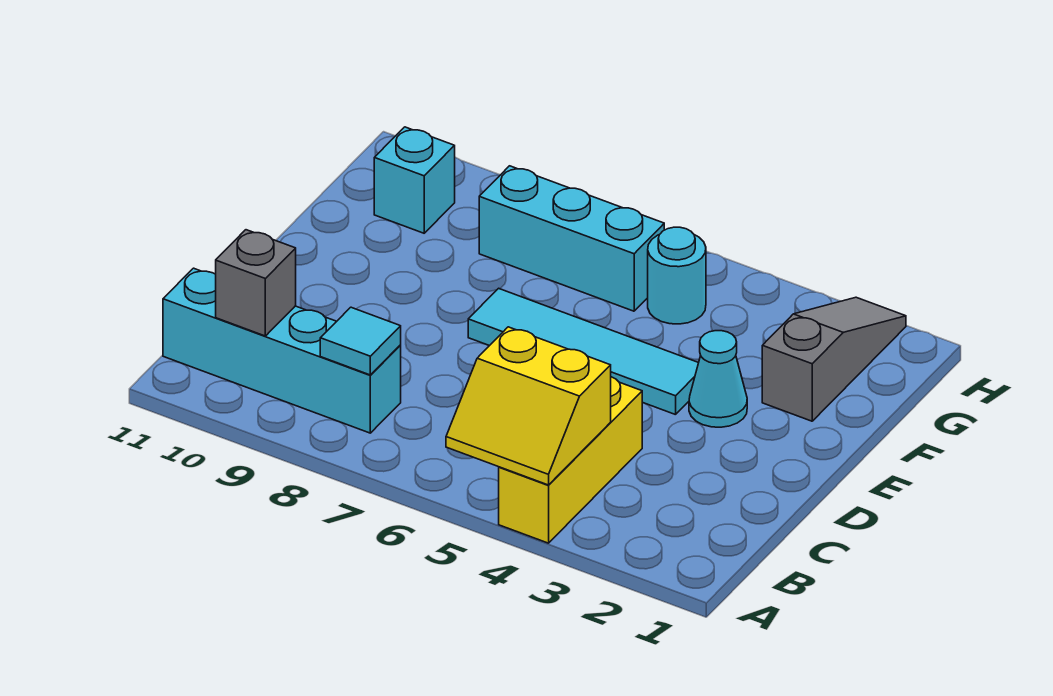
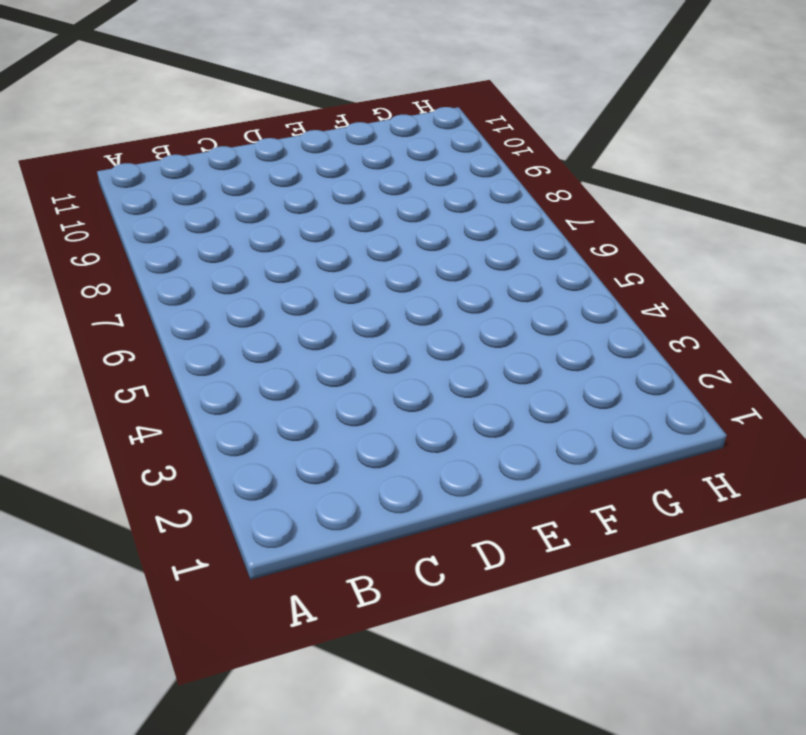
none -> yellow brick A4:C4 level 1
none -> cyan brick B8:B11 level 1

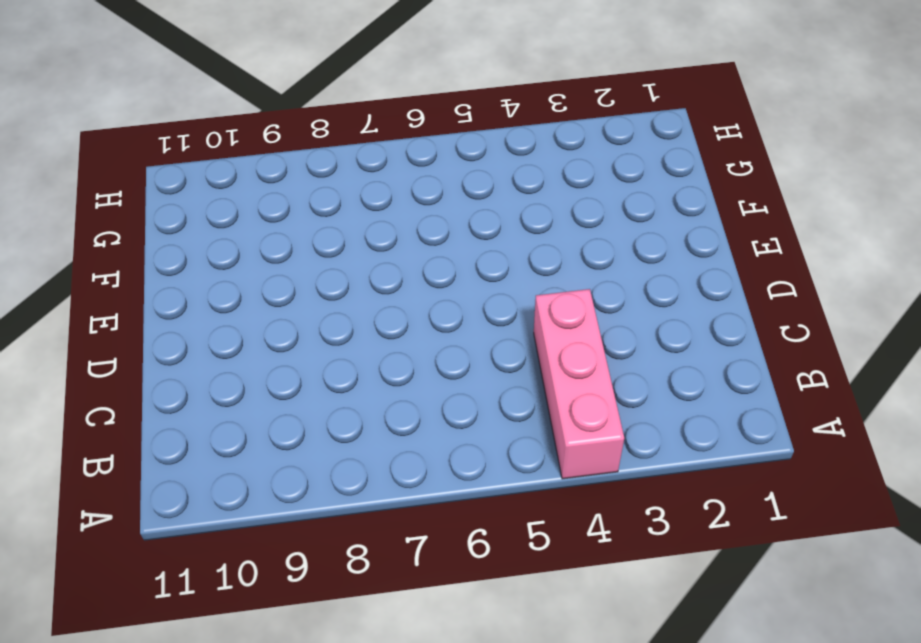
pink brick A4:C4 level 1 -> yellow brick A4:C4 level 1
none -> cyan brick B8:B11 level 1
none -> cyan cone E3 level 1

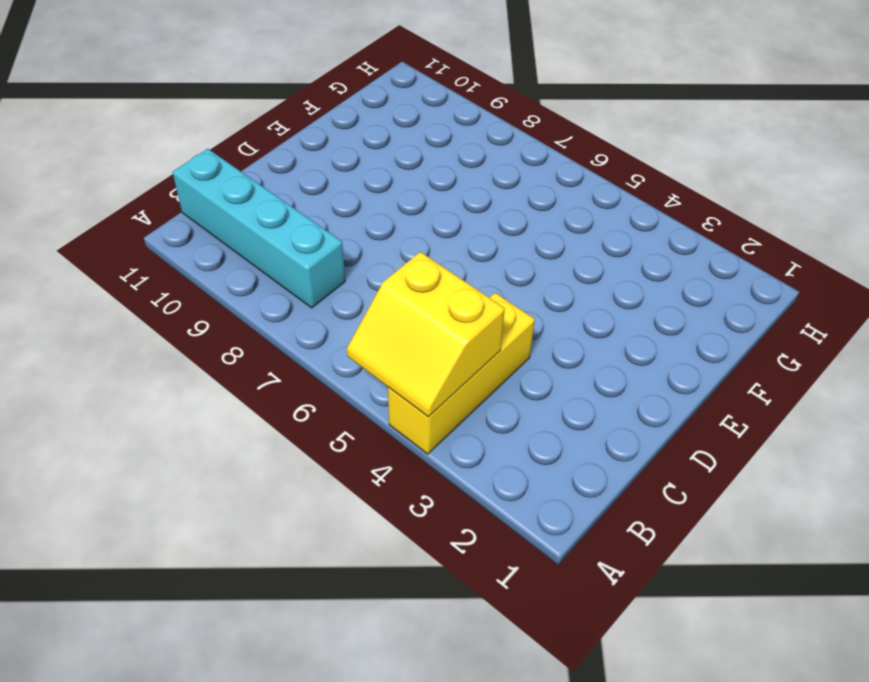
none -> cyan cone E3 level 1
none -> cyan tile E4:E7 level 1

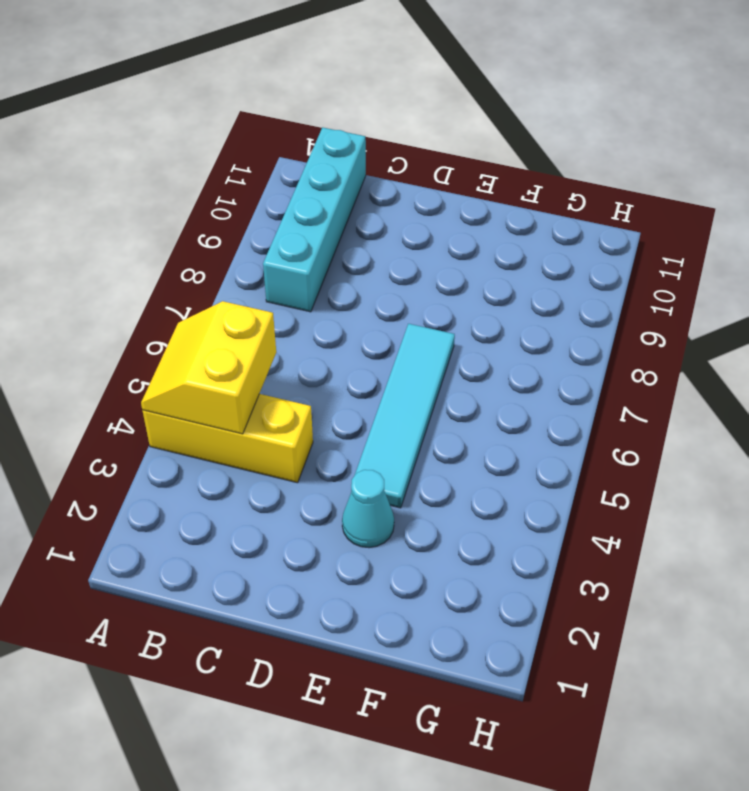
none -> grey slope F2:H2 level 1 top F
none -> cyan round brick G5 level 1

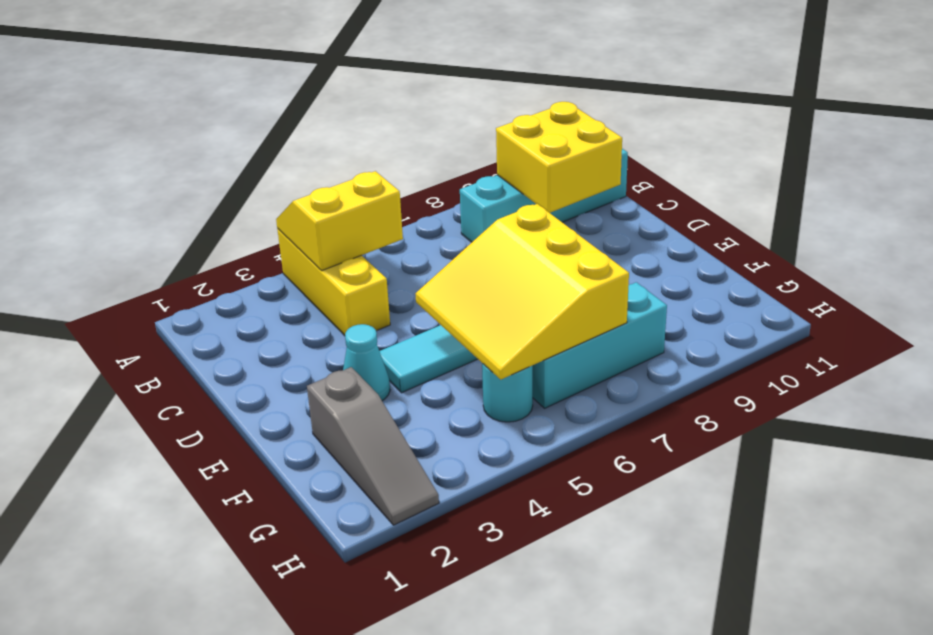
yellow brick B9:C10 level 2 -> grey brick B10 level 2
yellow slope E5:G7 level 2 top 7 -> none
none -> cyan brick G10 level 1
none -> cyan tile B8 level 2

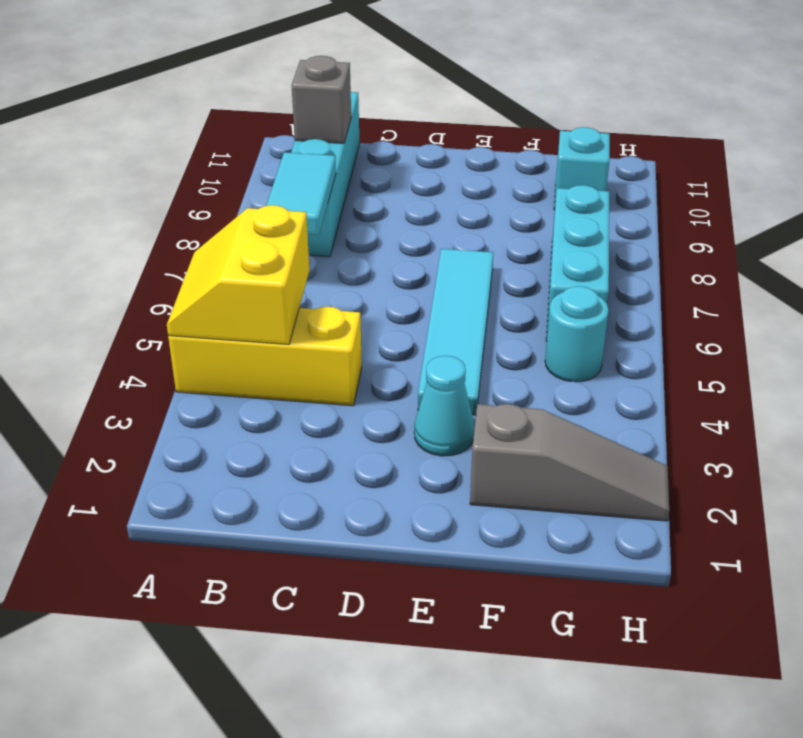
cyan tile B7:B8 level 2 -> cyan tile B8 level 2

